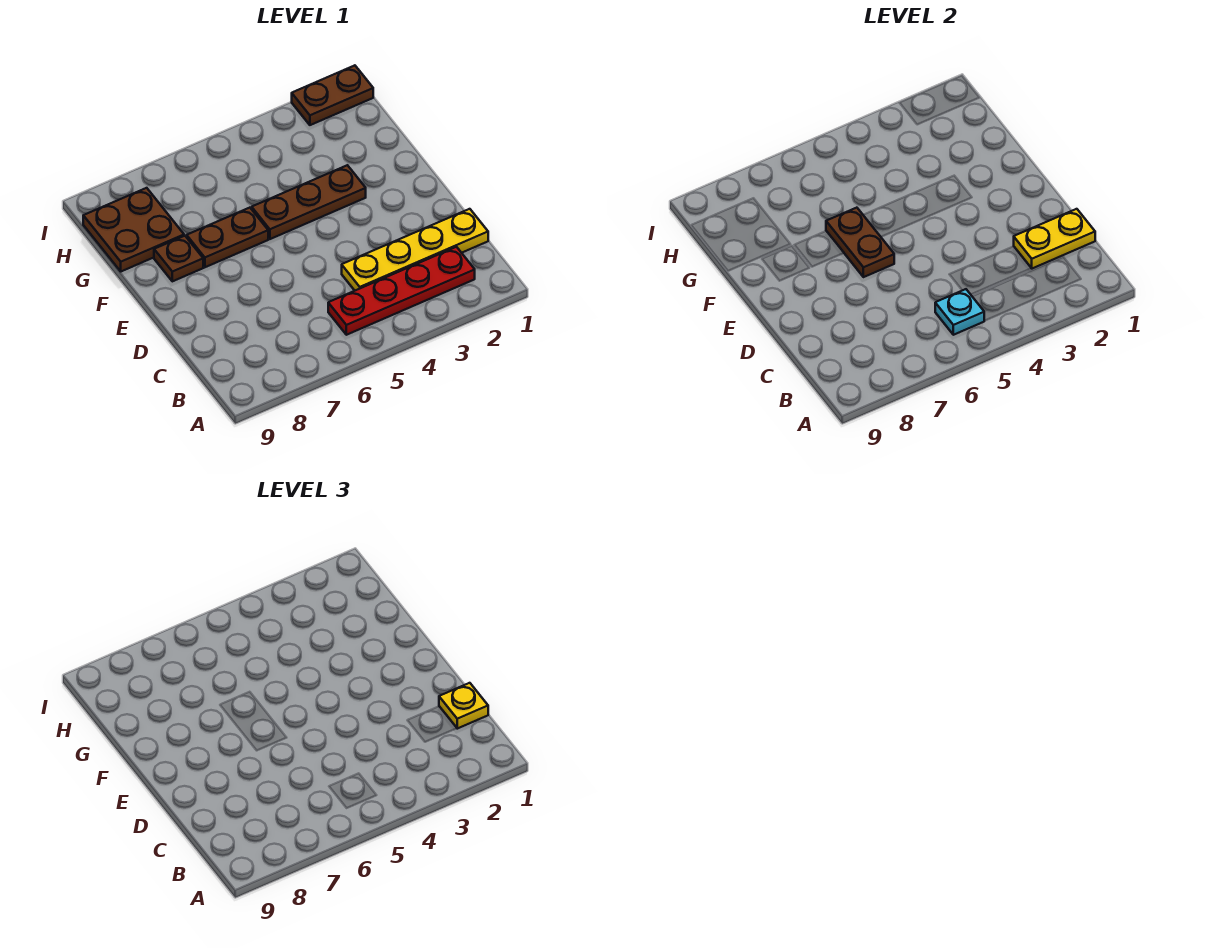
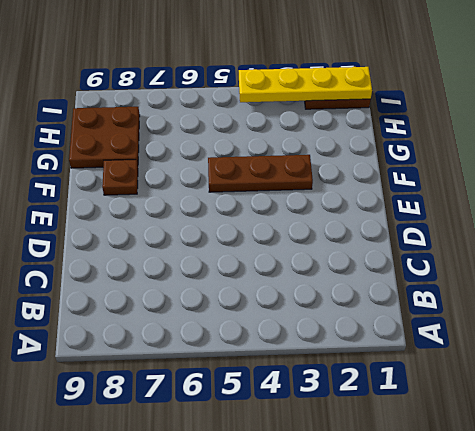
yellow plate I1:I4 level 2 -> yellow plate C1:C4 level 1
none -> red plate B2:B5 level 1
none -> brown plate F6:F7 level 1

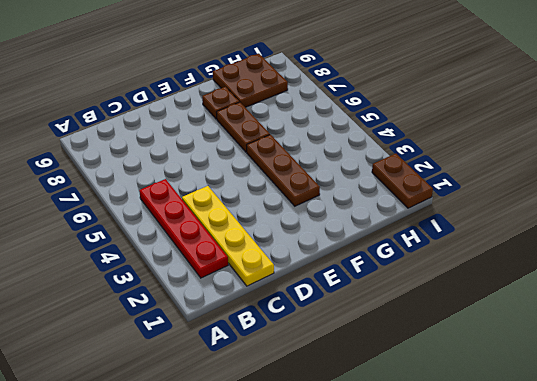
none -> cyan plate B5 level 2
none -> yellow plate C1:C2 level 2

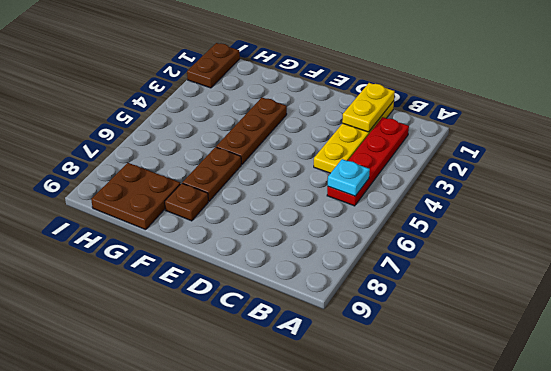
none -> brown plate E6:F6 level 2
none -> yellow plate C1 level 3

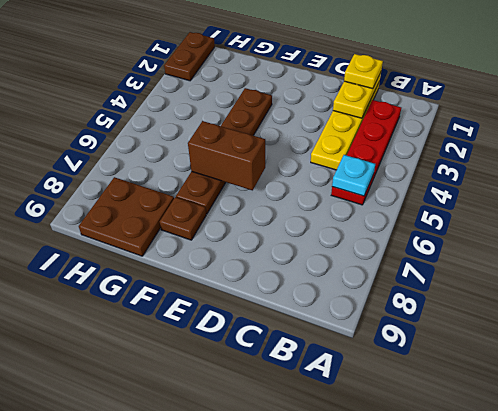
brown brick E6:F6 level 2 -> brown plate E6:F6 level 2

